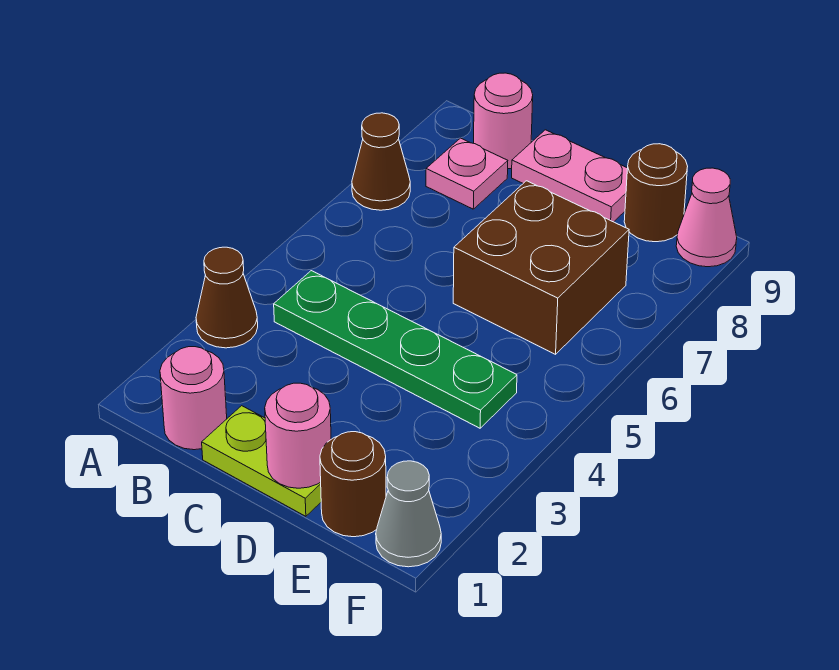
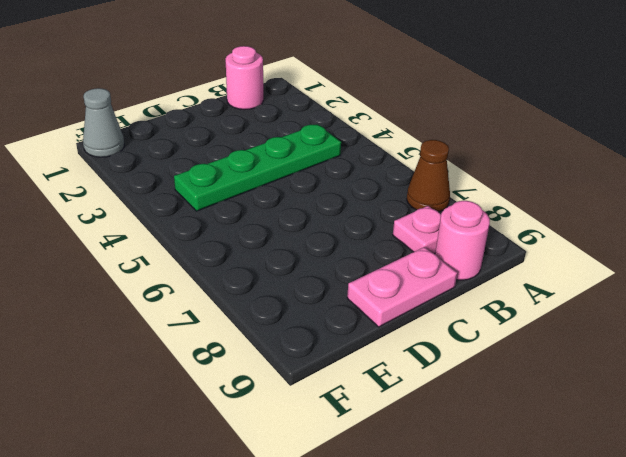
none -> brown cone A3 level 1
none -> lime plate C1:D1 level 1
none -> brown brick D6:E7 level 1

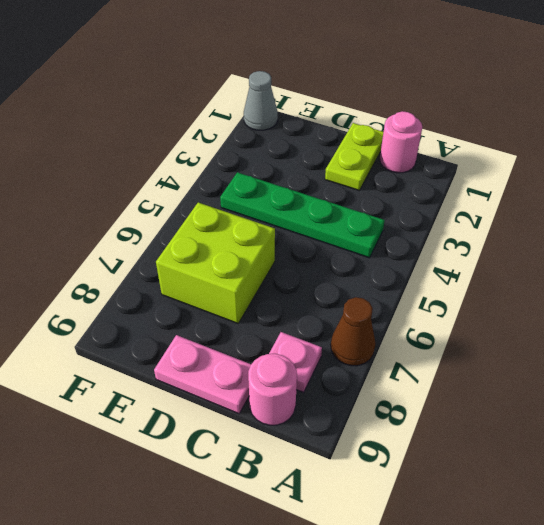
lime plate C1:C2 level 1 -> lime plate C1:D1 level 1
lime brick D6:E7 level 1 -> brown brick D6:E7 level 1
none -> brown cone A3 level 1
none -> brown round brick E1 level 1
none -> brown round brick E9 level 1

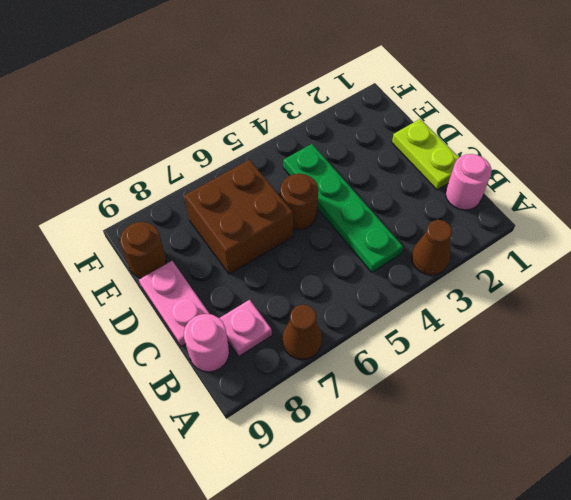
brown round brick D5 level 1 -> brown round brick E1 level 1
none -> grey cone F1 level 1
none -> pink cone F9 level 1
none -> pink round brick D1 level 2

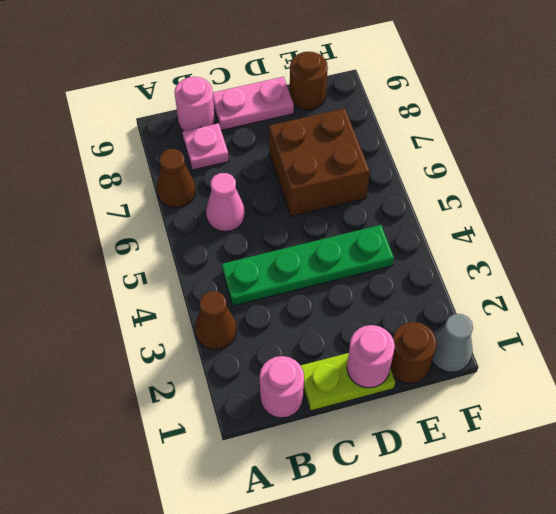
pink cone B6 level 1 -> pink cone F9 level 1

